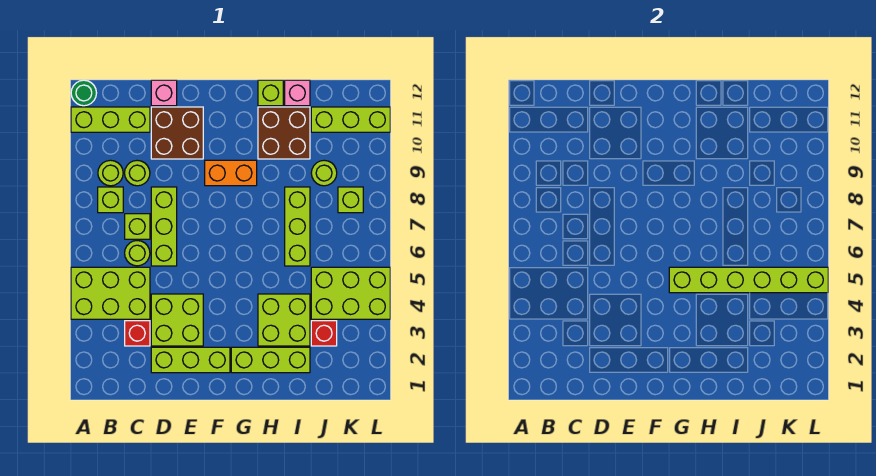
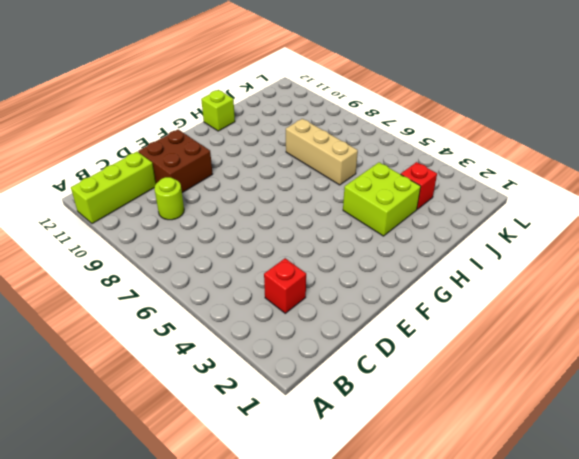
tan brick I6:I8 level 1 -> lime brick I6:I8 level 1
none -> lime brick A4:C5 level 1
none -> green round brick A12 level 1
none -> lime brick B8 level 1

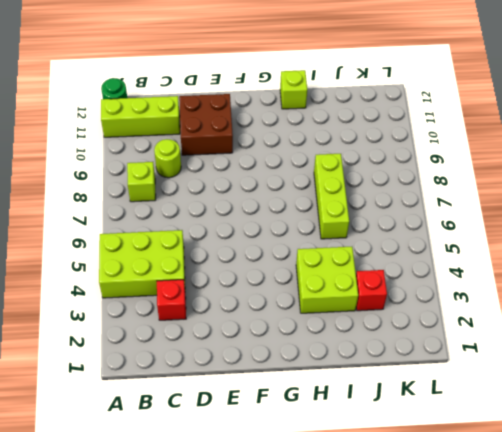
none -> lime round brick B9 level 1
none -> lime round brick C6 level 1
none -> lime brick C7 level 1

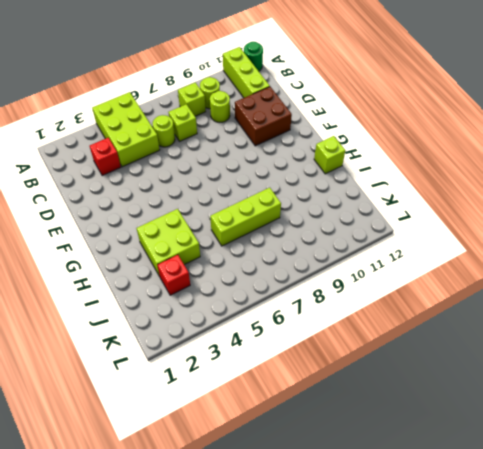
none -> lime brick D2:F2 level 1
none -> lime brick D3:E4 level 1
none -> lime brick D6:D8 level 1

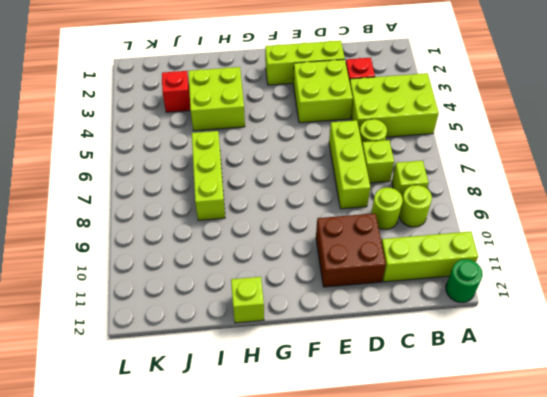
none -> pink brick D12 level 1
none -> orange brick F9:G9 level 1
none -> lime brick G2:I2 level 1

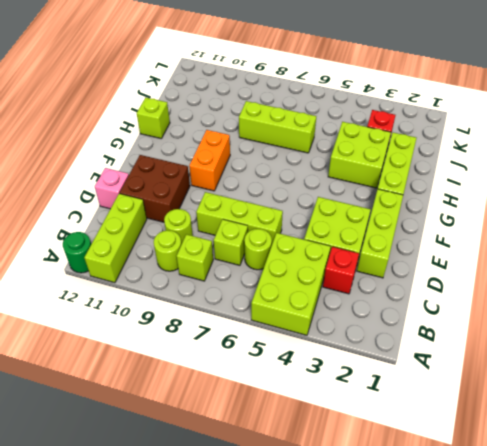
none -> brown brick H10:I11 level 1
none -> pink brick I12 level 1
none -> lime brick J4:L5 level 1

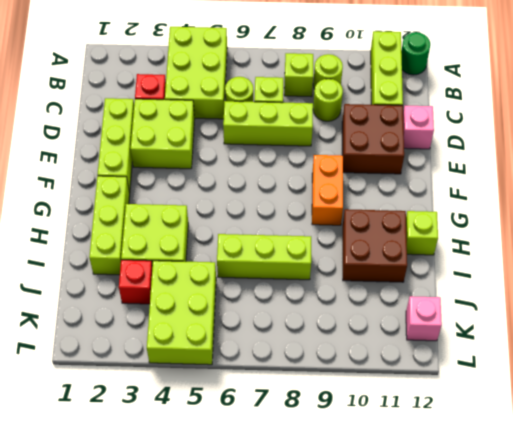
pink brick K12 level 1 -> pink brick I12 level 1
none -> lime round brick J9 level 1
none -> lime brick J11:L11 level 1
none -> lime brick K8 level 1

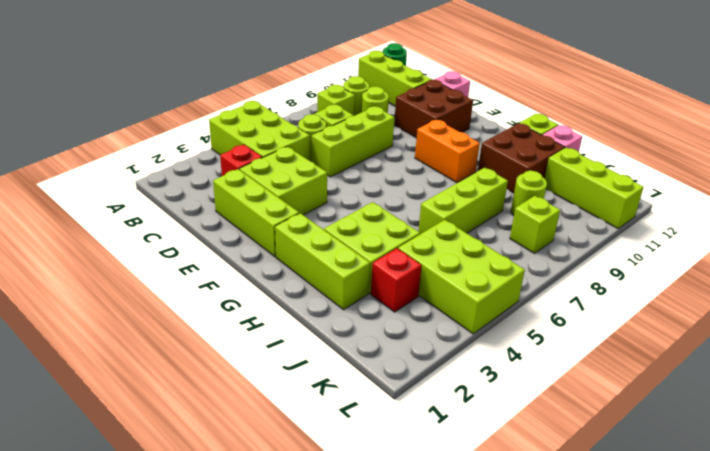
none -> lime brick G5:L5 level 2

